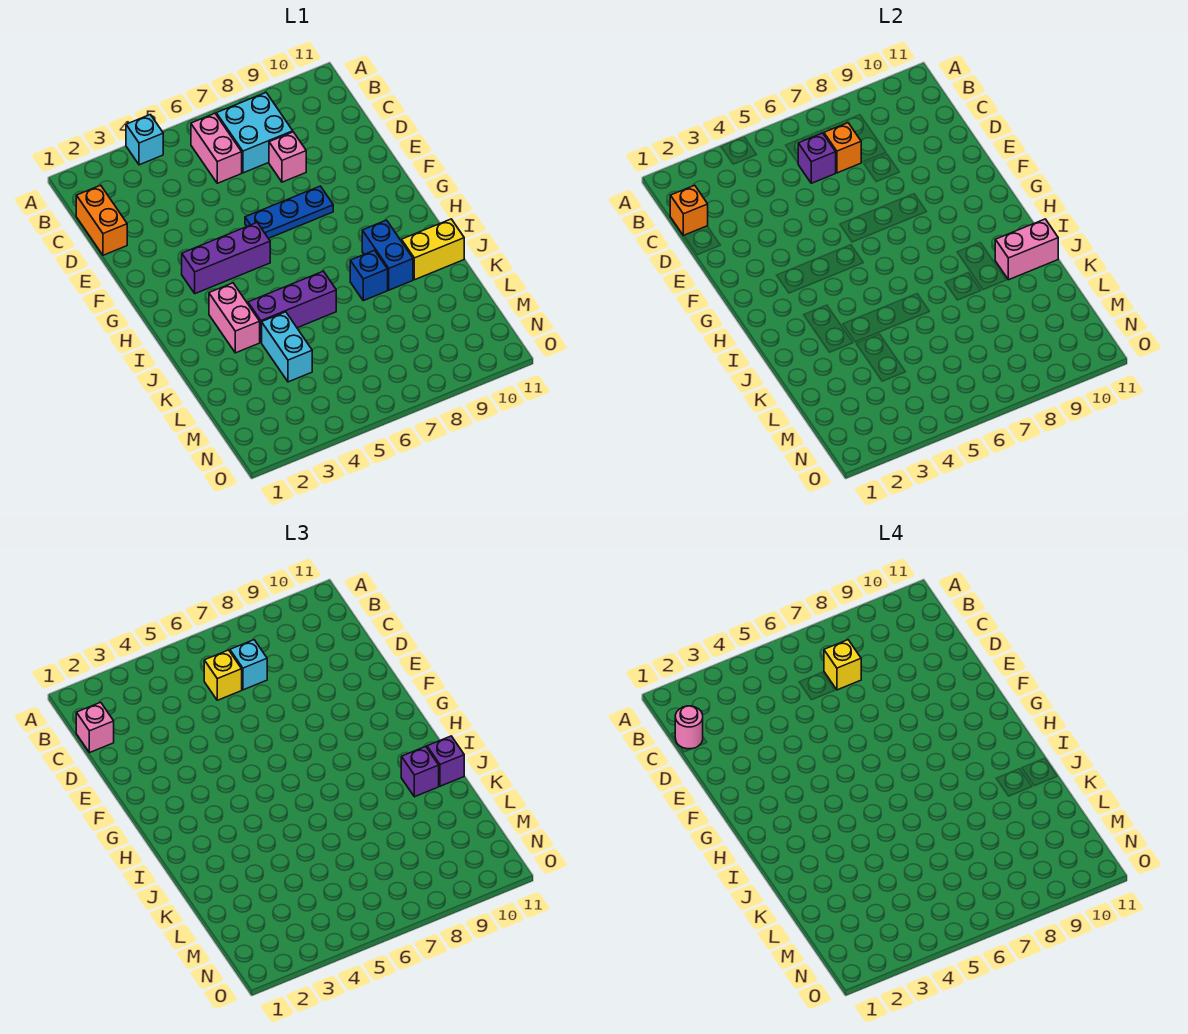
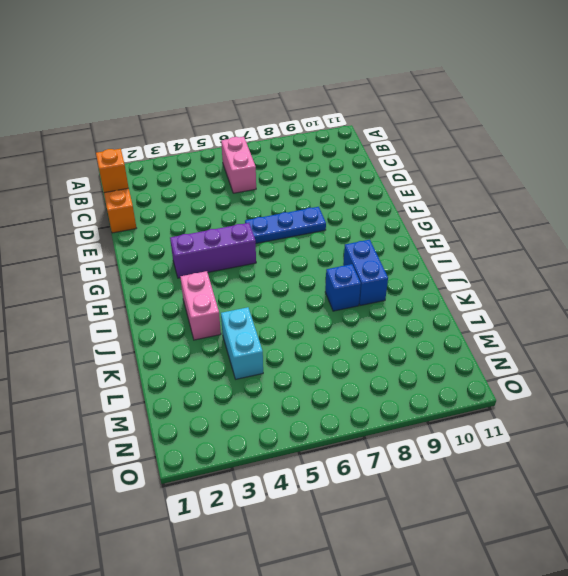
none -> cyan brick A4 level 1
none -> cyan brick B7:C8 level 1
none -> pink brick D8 level 1

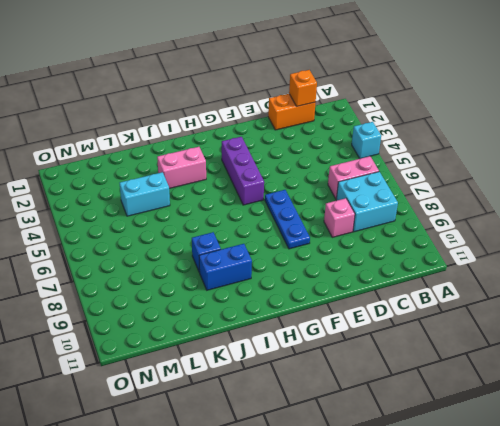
none -> purple brick J4:J6 level 1
none -> yellow brick J10:J11 level 1
none -> purple brick C6 level 2

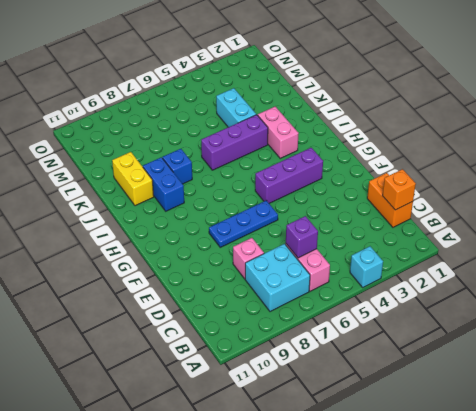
yellow brick J10:K10 level 1 -> yellow brick J10:J11 level 1
none -> orange brick C7 level 2
none -> pink brick J10:J11 level 2
none -> pink brick C1 level 3

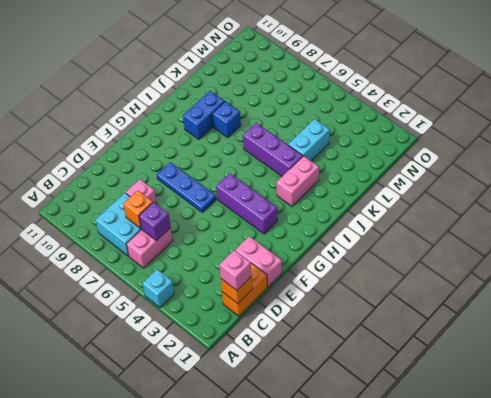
pink brick E1:E2 level 1 -> pink brick J10:J11 level 2
none -> yellow brick J10:J11 level 1
none -> yellow brick C6 level 3
none -> cyan brick C7 level 3

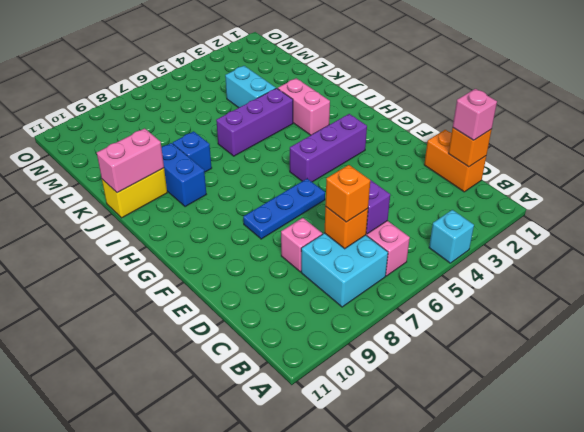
orange brick C7 level 3 -> cyan brick C7 level 3
none -> yellow brick C6 level 3
none -> purple brick J10 level 3
none -> purple brick J11 level 3

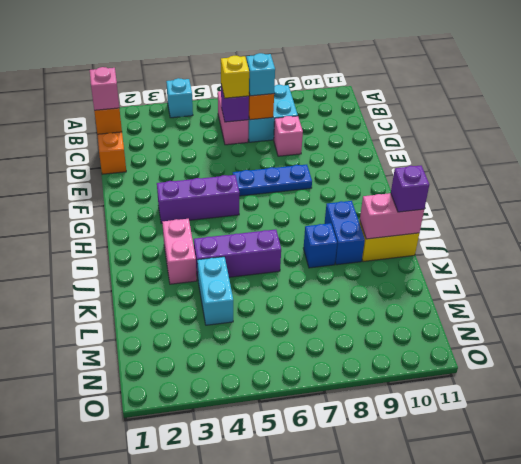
none -> purple brick J10 level 3
none -> pink round brick C1 level 4
none -> yellow brick C7 level 4

